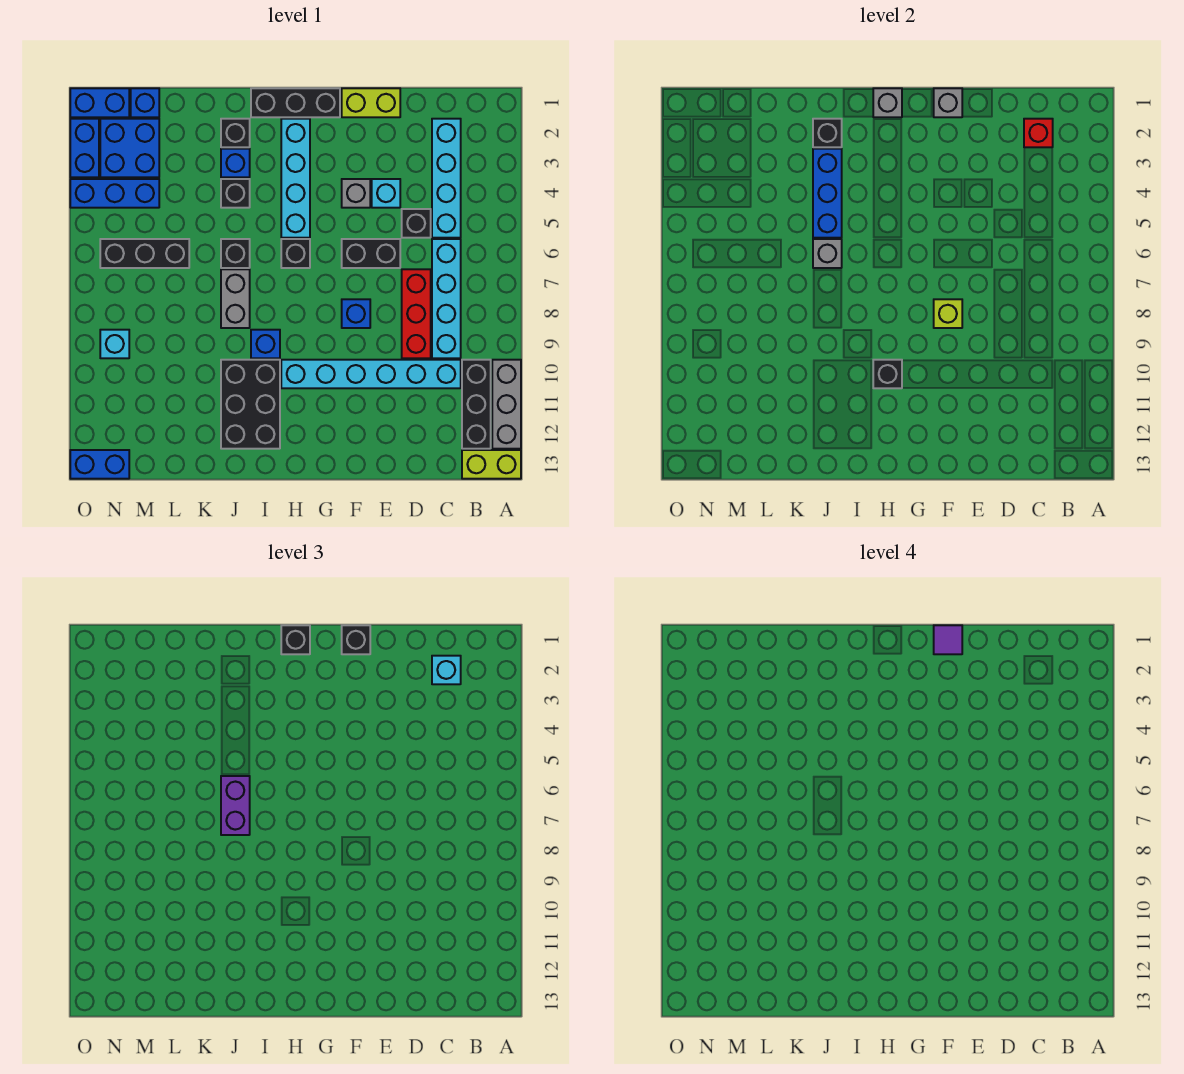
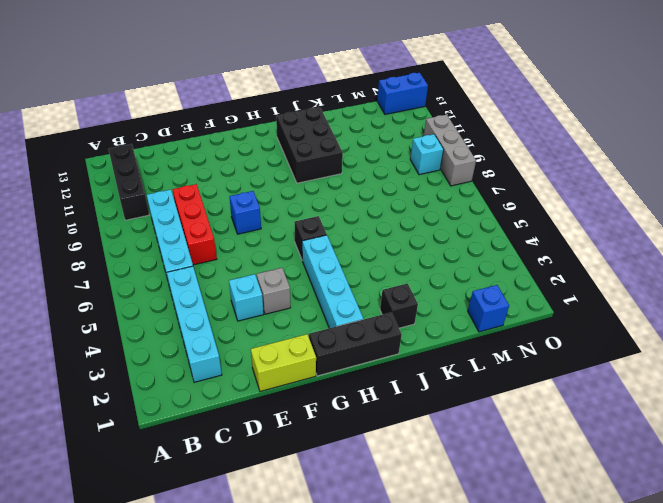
grey brick O8:O10 level 1 -> grey brick A10:A12 level 1
none -> lime brick A13:B13 level 1
none -> cyan brick C10:H10 level 1
none -> black brick D5 level 1
none -> black brick E6:F6 level 1

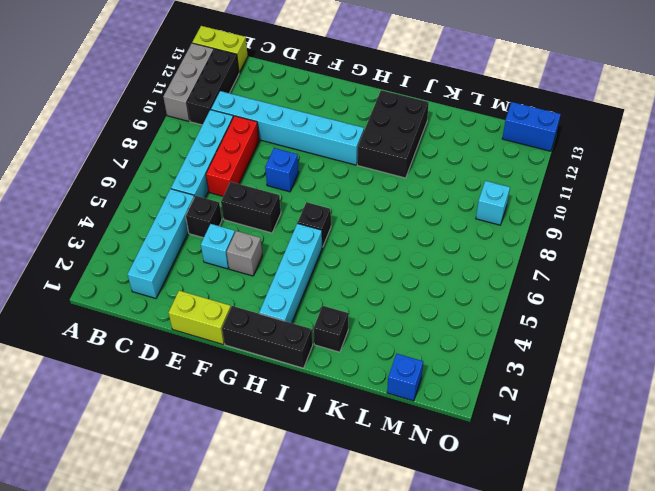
none -> blue brick I9 level 1
none -> blue brick J3 level 1
none -> black brick J4 level 1
none -> black brick J6 level 1

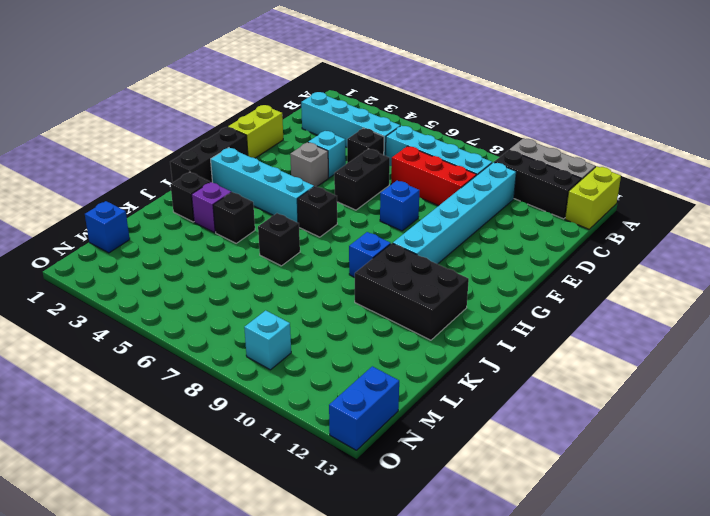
purple brick J3 level 1 -> blue brick J3 level 1
none -> grey brick J7:J8 level 1
none -> black brick L6:N6 level 1
none -> blue brick M2:N3 level 1
none -> blue brick M4:O4 level 1

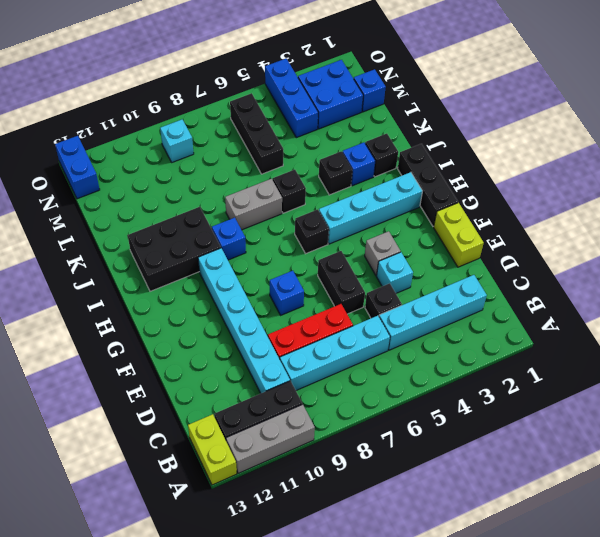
none -> blue brick N1:O1 level 1
none -> blue brick O2:O3 level 1
none -> red brick C2 level 2
none -> grey brick F1 level 2

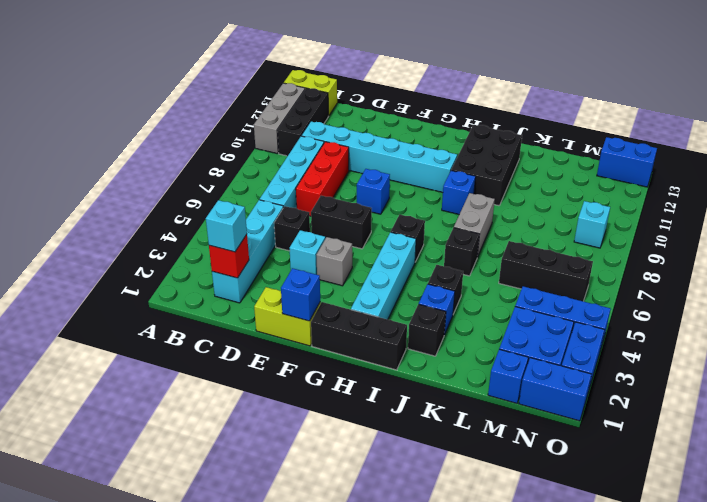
blue brick F1 level 2 -> grey brick F1 level 2
none -> lime brick F8 level 2
none -> grey brick H1 level 2
none -> black brick H10 level 2
none -> black brick J2 level 2

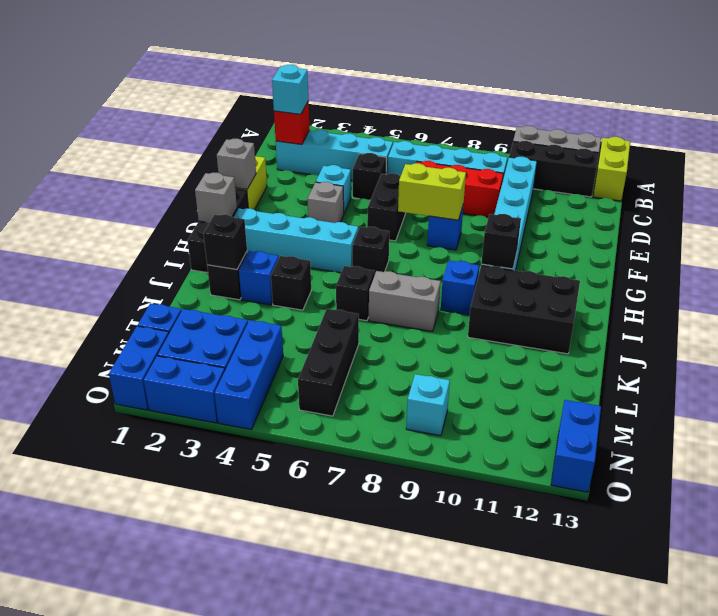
lime brick F7:F8 level 2 -> lime brick F8 level 2
none -> blue brick J3:J5 level 2
none -> grey brick J6 level 2
none -> black brick F1 level 3
none -> black brick H1 level 3

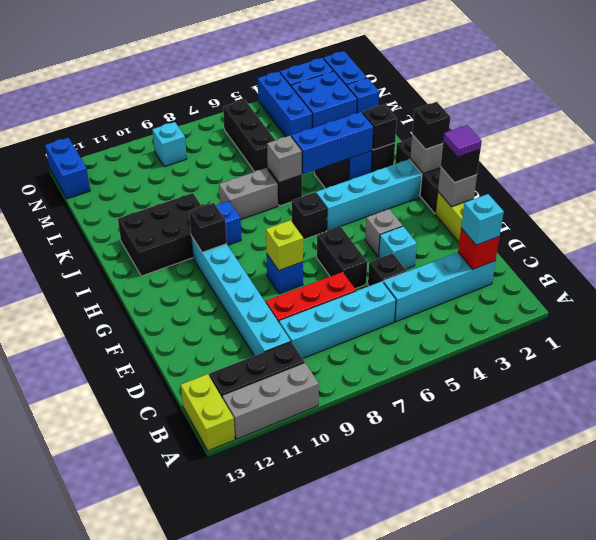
none -> purple brick J6:J7 level 3

